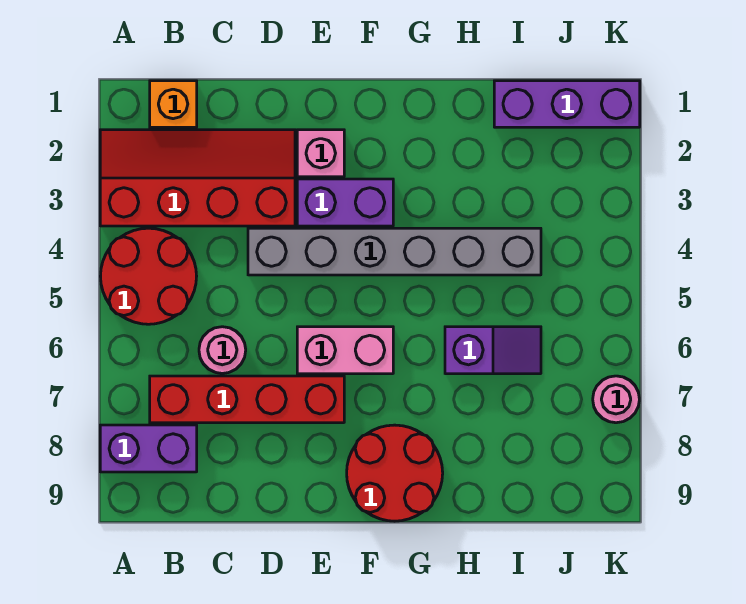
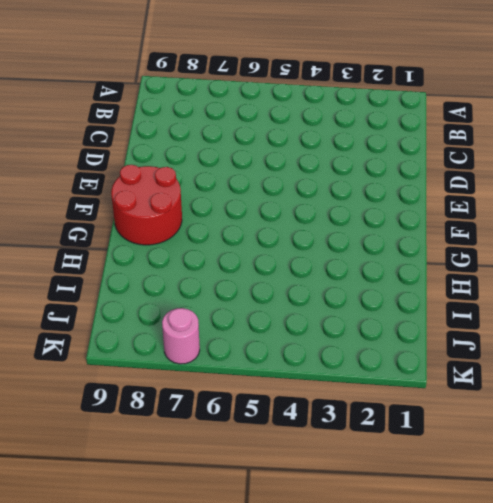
none -> red slope A2:D3 level 1 top 3
none -> red round brick A4:B5 level 1
none -> purple brick A8:B8 level 1

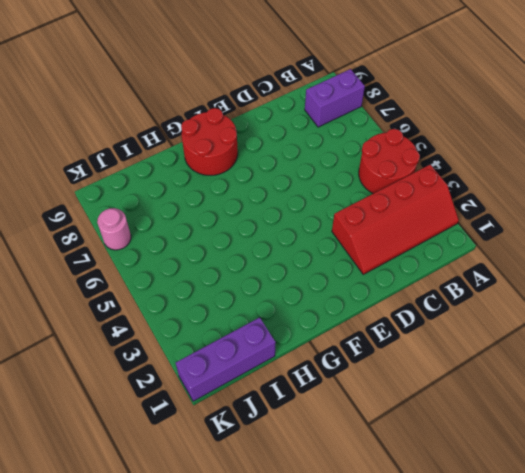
none -> orange brick B1 level 1
none -> red brick B7:E7 level 1
none -> pink round brick C6 level 1

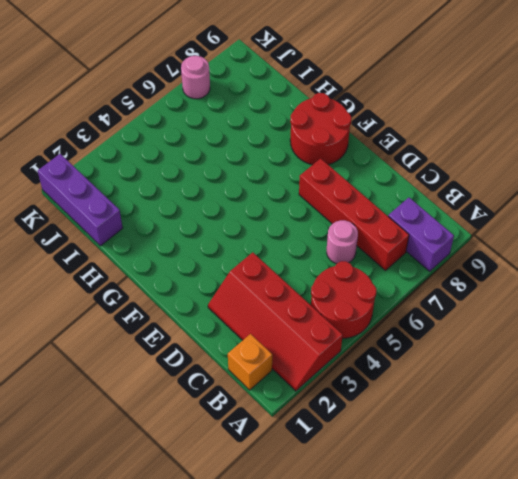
none -> grey brick D4:I4 level 1
none -> pink brick E2 level 1
none -> purple brick E3:F3 level 1

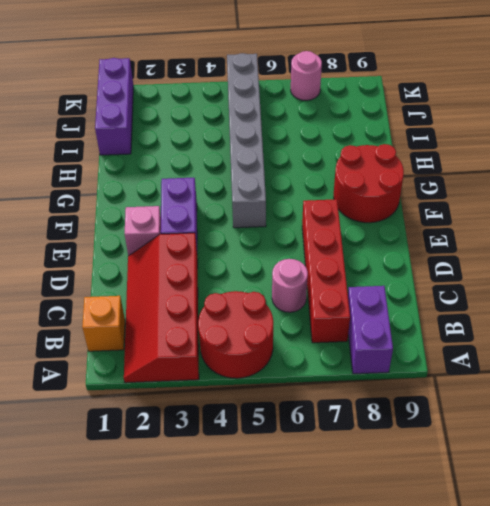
grey brick F5:K5 level 1 -> grey brick D4:I4 level 1
none -> pink brick E6:F6 level 1
none -> purple slope H6:I6 level 1 top H

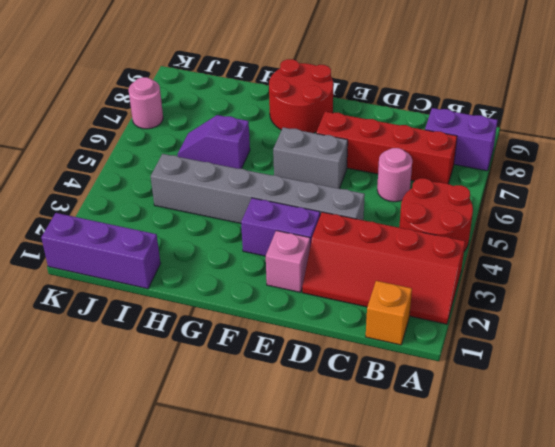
grey brick E6:F6 level 1 -> pink brick E6:F6 level 1

